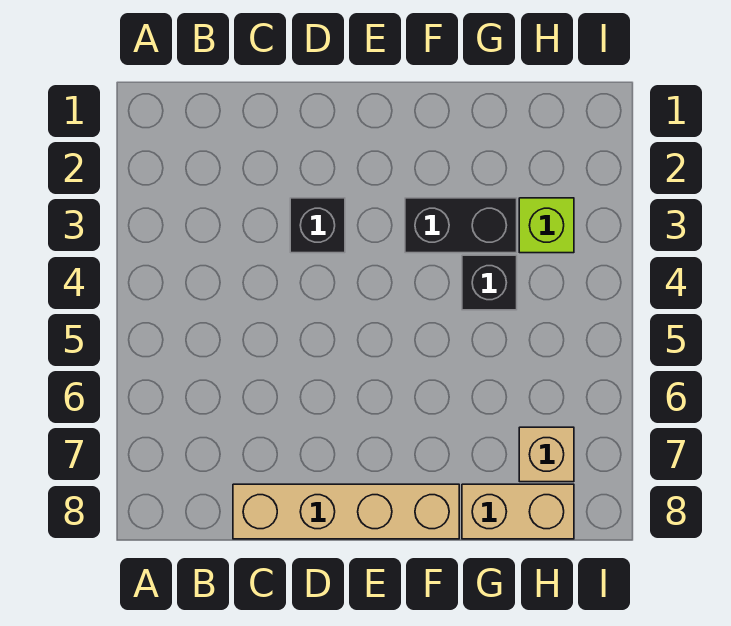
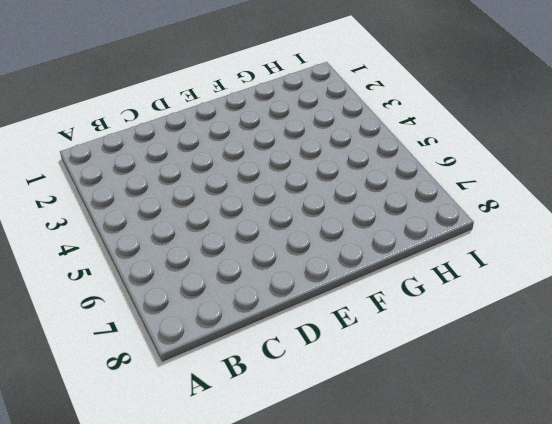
none -> tan brick C8:F8 level 1
none -> black brick D3 level 1

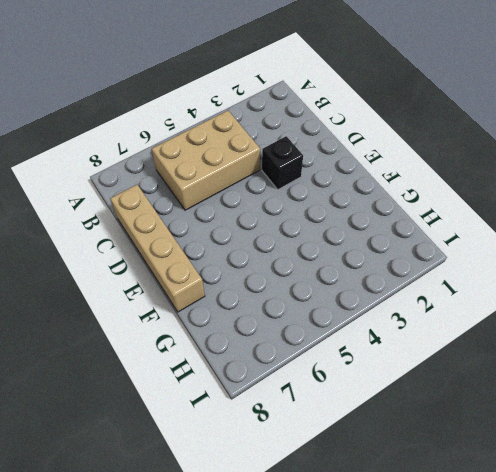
tan brick B4:C6 level 1 -> none
none -> black brick F3:G3 level 1
none -> black brick G4 level 1

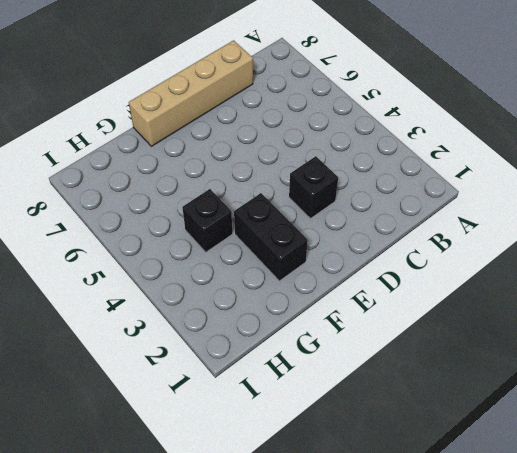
black brick F2:F3 level 1 -> black brick F3:G3 level 1
none -> tan brick G8:H8 level 1
none -> lime brick H3 level 1

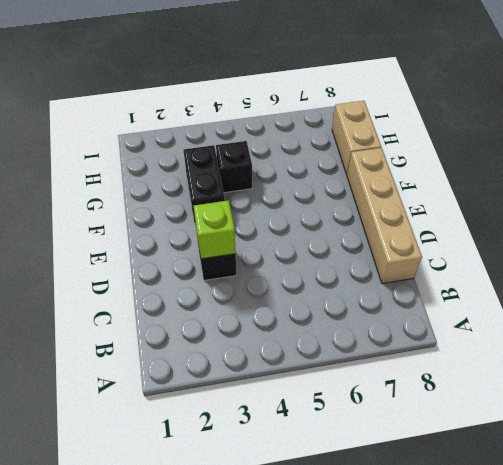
lime brick D3 level 2 -> lime brick H3 level 1
none -> tan brick H7 level 1

